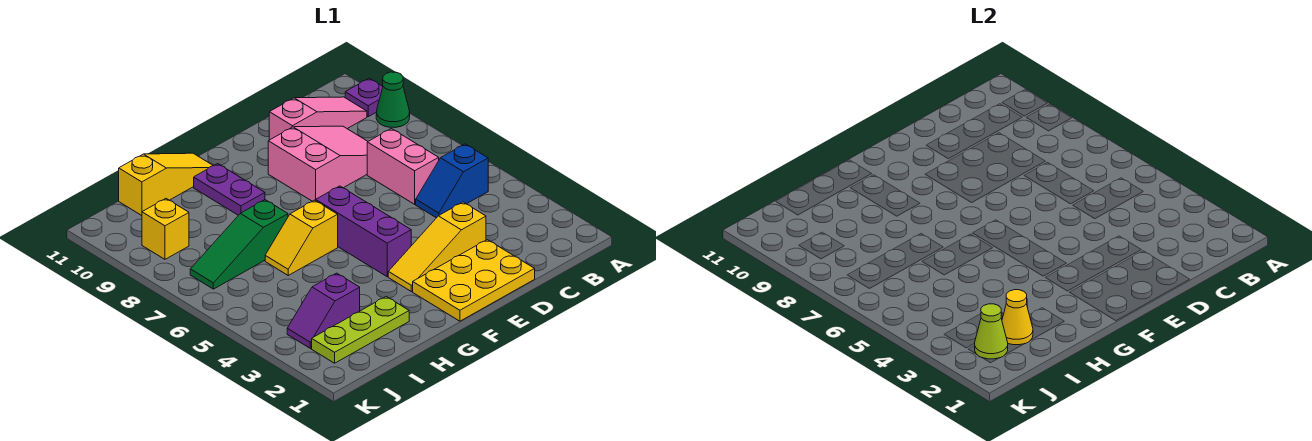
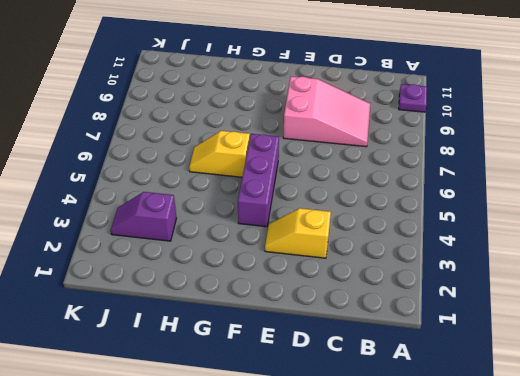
yellow slope D3:E3 level 1 top D -> yellow slope D3:F3 level 1 top D
none -> green cone A9 level 1
none -> blue slope B5:C5 level 1 top B
none -> pink slope B10:D10 level 1 top D

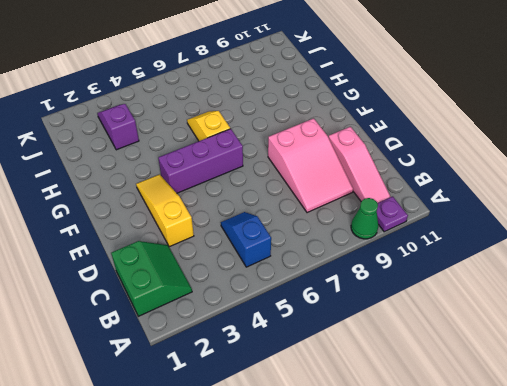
green slope B1:C2 level 1 top 1 -> none
none -> pink brick C6:C7 level 1
none -> yellow plate D1:F2 level 1
none -> purple plate G9:G10 level 1

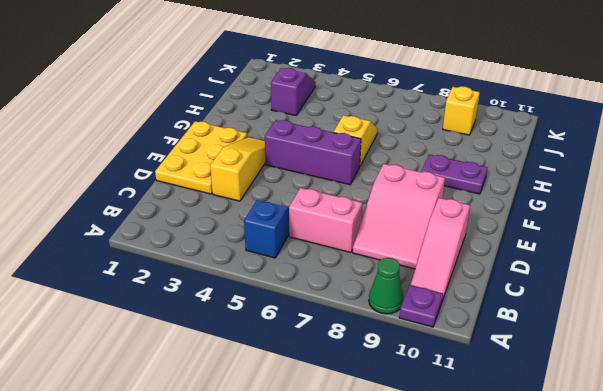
none -> yellow slope G11:I11 level 1 top I
none -> lime plate H2:J2 level 1
none -> green slope H7:J7 level 1 top H

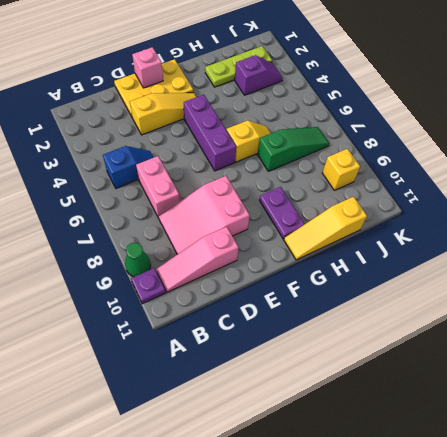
pink brick E1 level 2 -> none
none -> yellow cone I2 level 2
none -> lime cone J2 level 2

